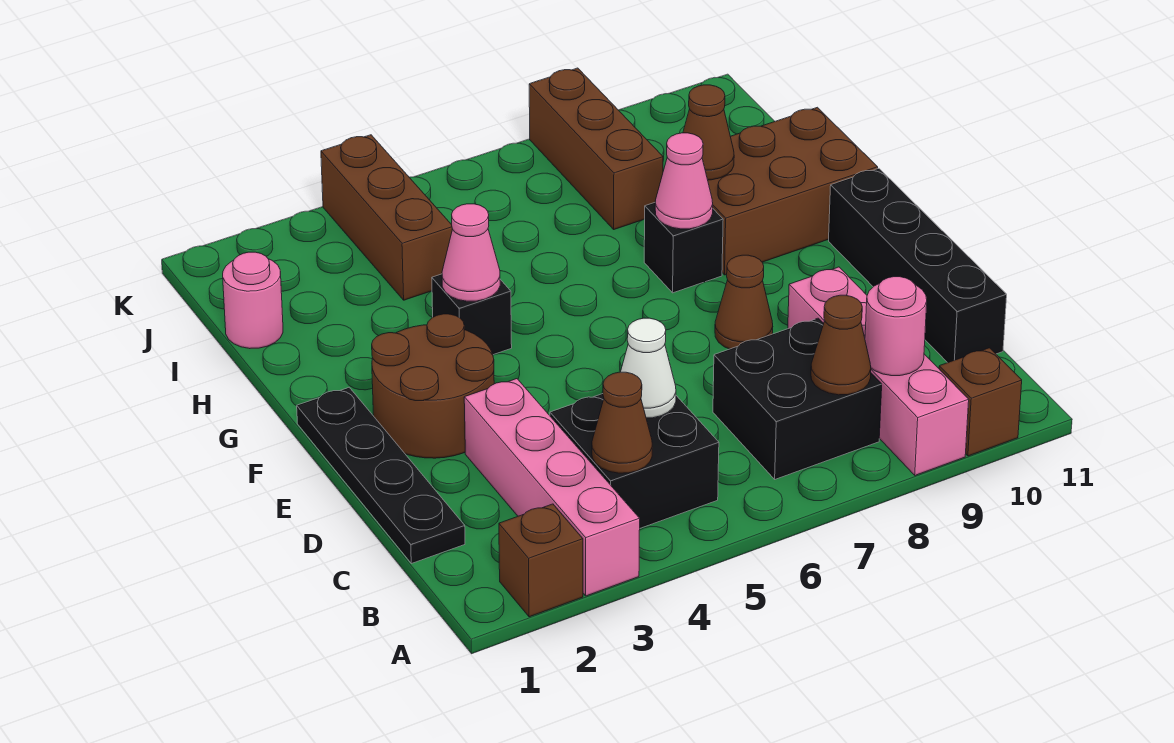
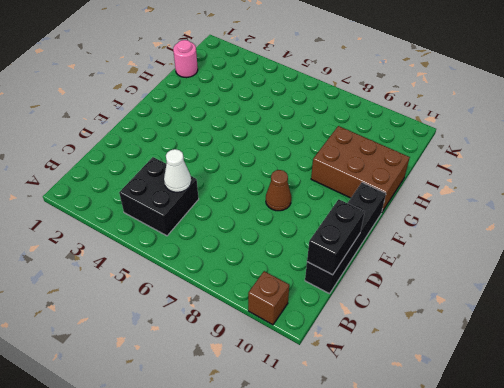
black brick C11:D11 level 2 -> none
none -> brown brick A2 level 1
none -> pink brick A3:D3 level 1
none -> pink brick A9:D9 level 1

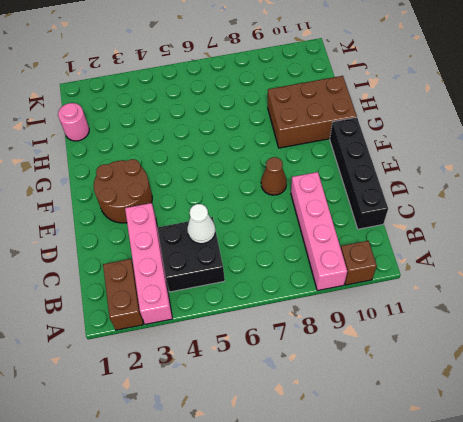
brown brick A2:B2 level 1 -> brown brick A2 level 1
none -> black brick B7:C8 level 1
none -> black plate C1:F1 level 1
none -> black brick G4 level 1

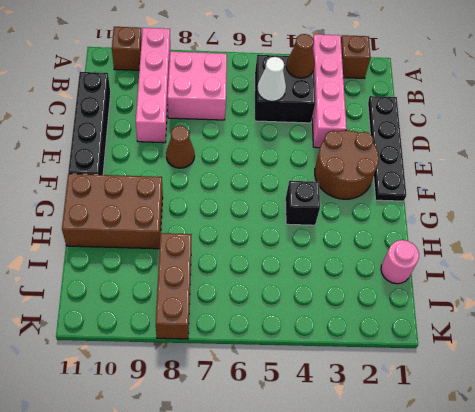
pink brick B7:C8 level 1 -> black brick B7:C8 level 1
none -> black brick G8 level 1
none -> brown brick I4:K4 level 1
none -> brown cone B8 level 2

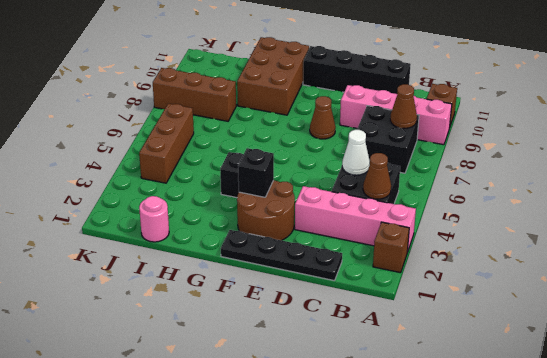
black brick F3 level 2 -> black brick G8 level 1
brown brick J4:J6 level 1 -> brown brick I4:K4 level 1
none -> pink round brick B9 level 2
none -> pink cone G4 level 2
none -> pink cone G8 level 2

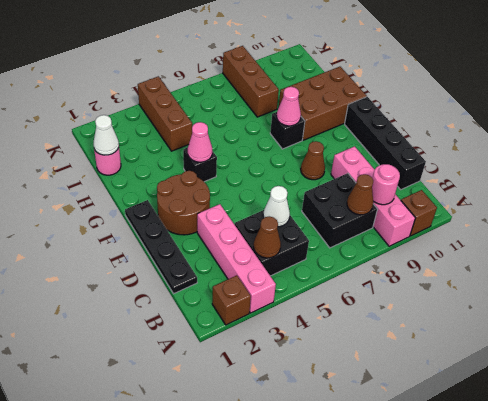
white cone I1 level 2 -> none
none -> brown cone H9 level 2

